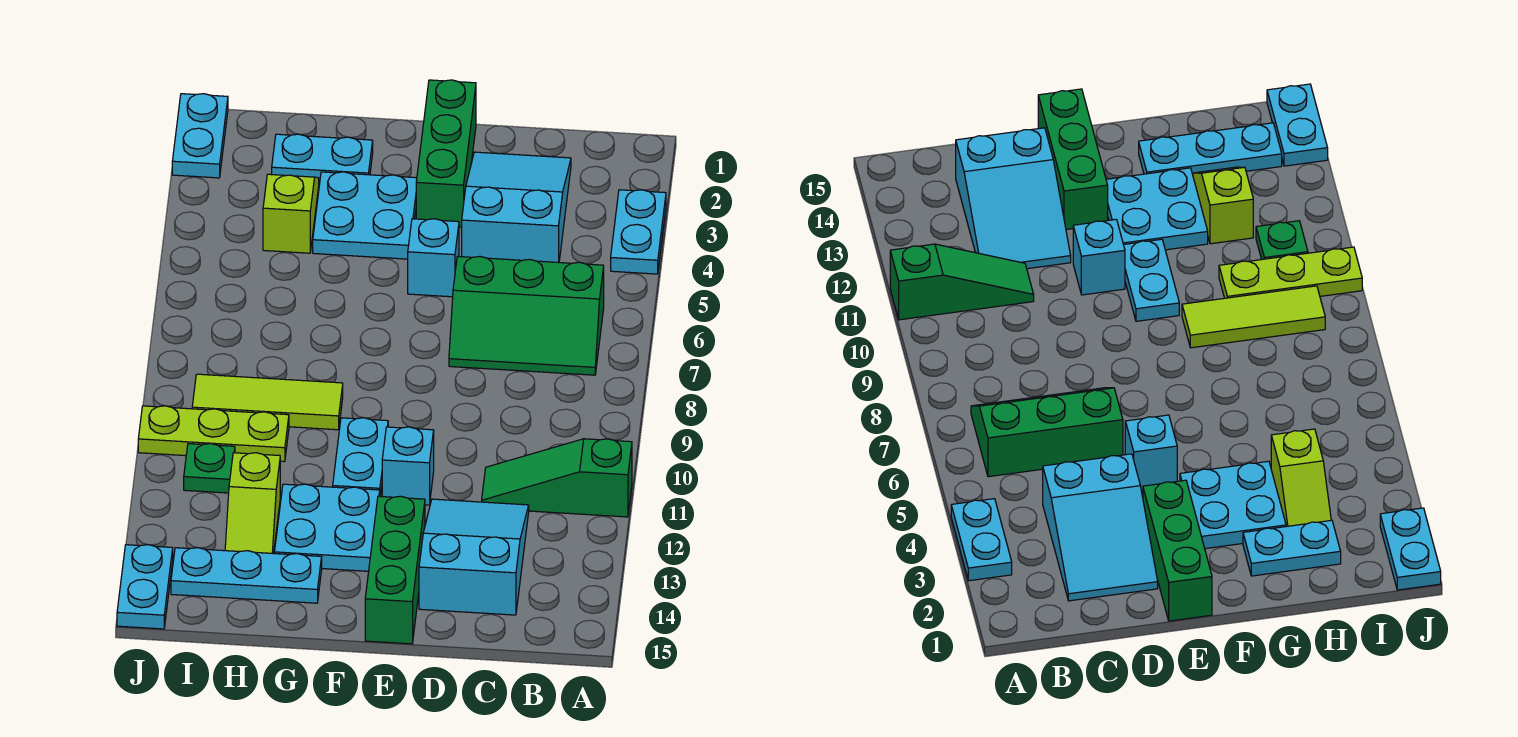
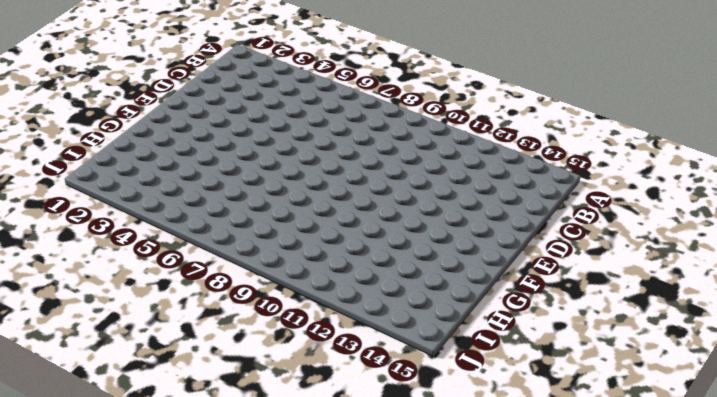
none -> cyan plate A3:A4 level 1
none -> green slope A11:C11 level 1 top A
none -> green slope B6:D7 level 1 top 6

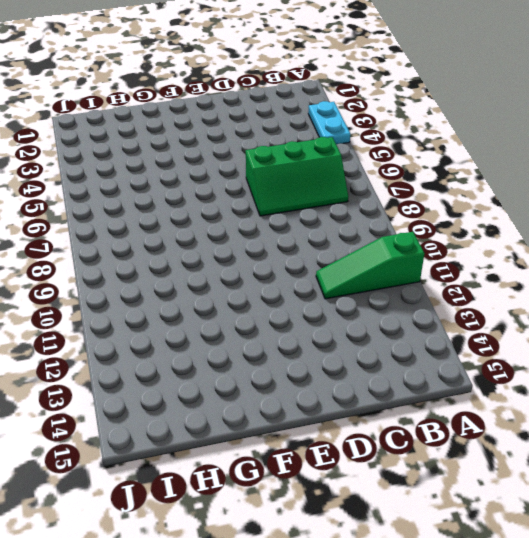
none -> cyan slope C2:D4 level 1 top 4
none -> cyan slope C12:D14 level 1 top 14
none -> green brick E1:E3 level 1

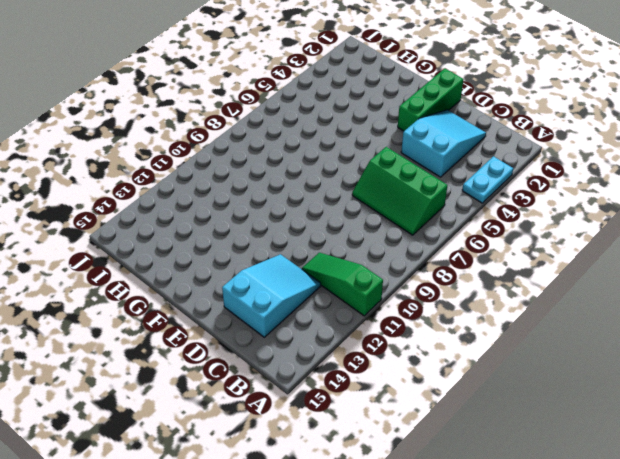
none -> cyan brick E5 level 1
none -> cyan brick E11 level 1
none -> green brick E13:E15 level 1

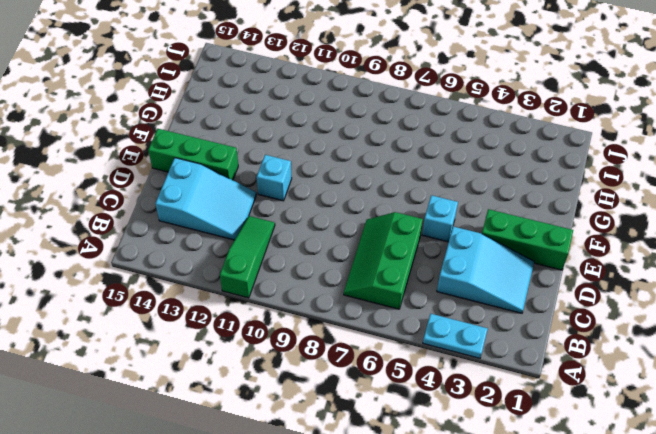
none -> cyan plate F3:G4 level 1
none -> cyan plate F10:F11 level 1
none -> cyan plate F12:G13 level 1

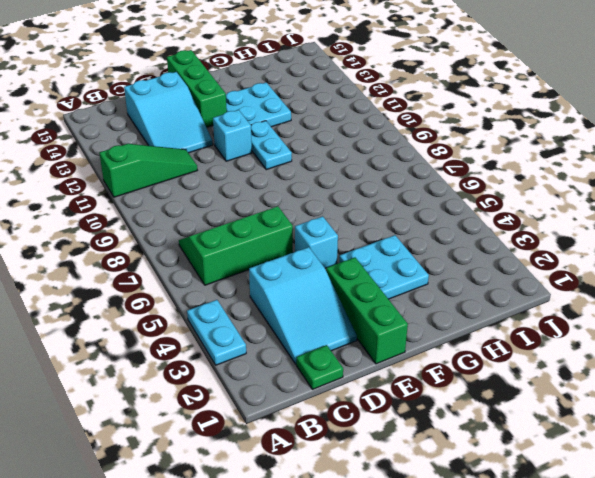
green plate C1 level 1 -> green plate I11 level 1
none -> cyan plate G2:H2 level 1
none -> lime tile G9:I9 level 1
none -> cyan plate G14:I14 level 1

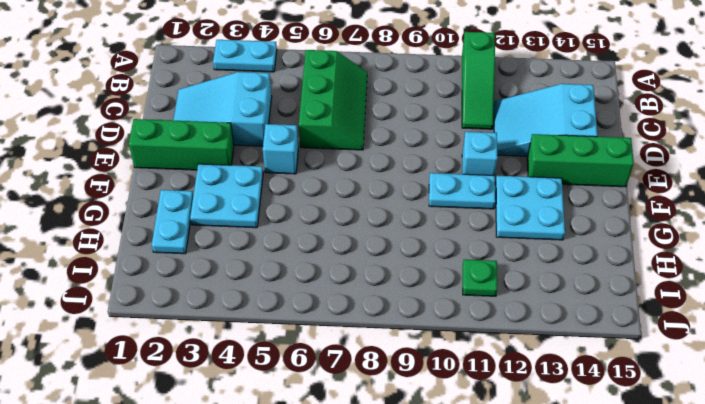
none -> lime tile G9:I9 level 1
none -> cyan plate G14:I14 level 1
none -> lime slope H3:H4 level 1 top 4

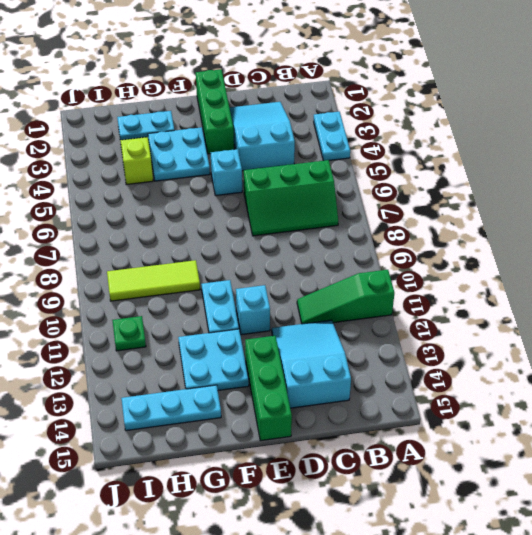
none -> lime plate H10:J10 level 1
none -> lime slope H12:H13 level 1 top 12
none -> cyan plate J1:J2 level 1

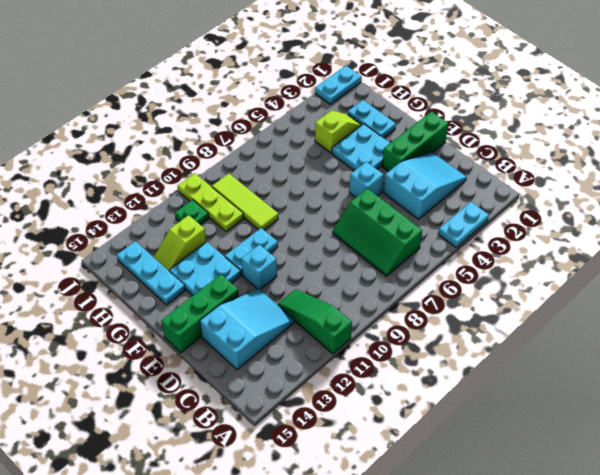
none -> cyan plate J14:J15 level 1

